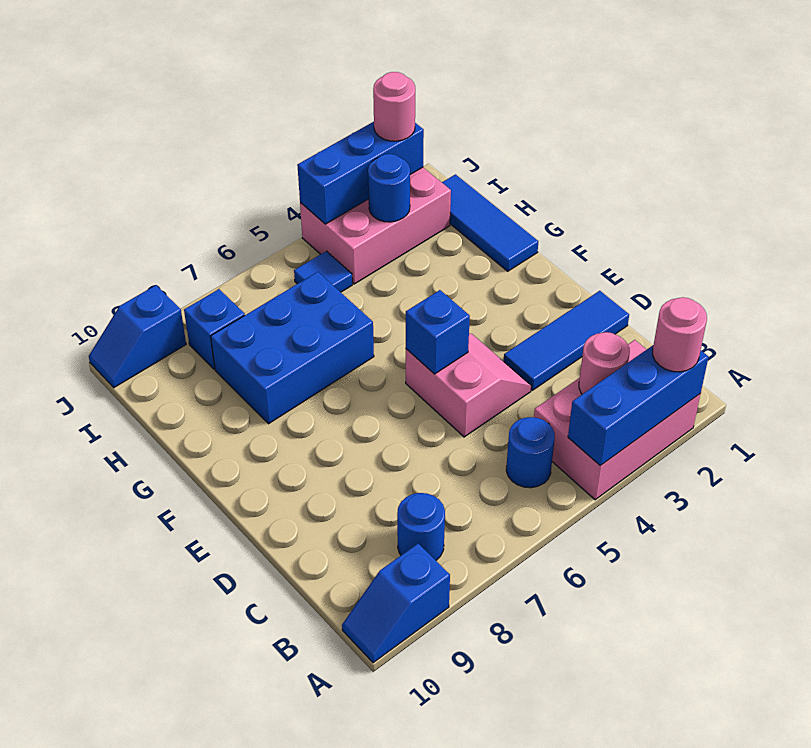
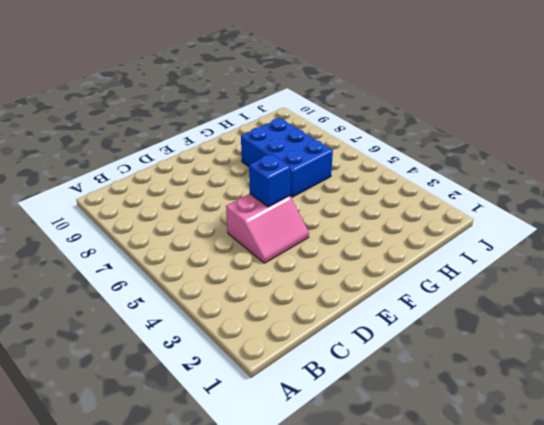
none -> pink brick A2:B4 level 1
none -> blue slope A9:A10 level 1 top 9
none -> blue round brick B5 level 1

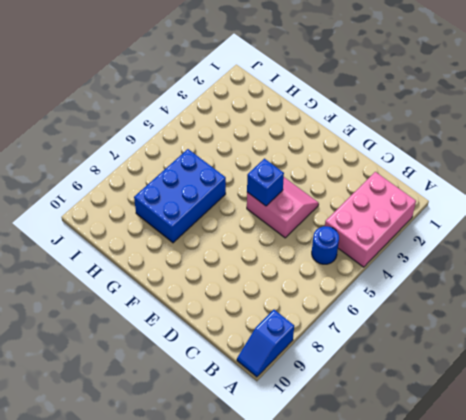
none -> blue round brick B8 level 1
none -> blue tile D1:D3 level 1
none -> blue tile G1:I1 level 1

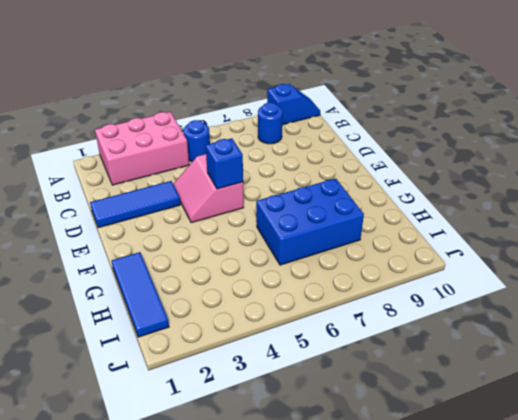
none -> pink brick I2:J4 level 1
none -> blue tile I5 level 1
none -> blue brick I8 level 1

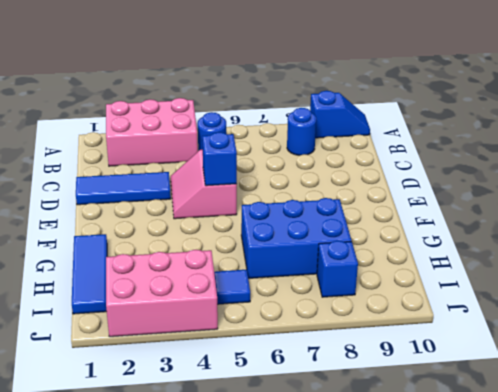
none -> blue slope J9:J10 level 1 top 9
none -> blue brick A2:A4 level 2
none -> pink round brick B3 level 2

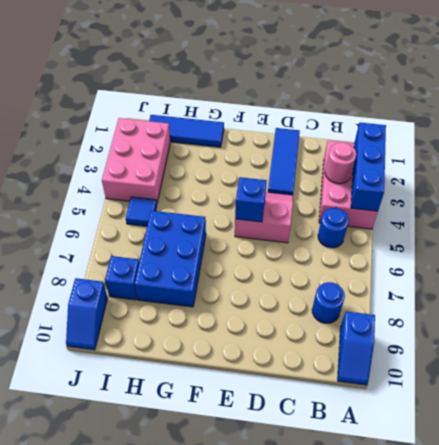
none -> blue round brick I3 level 2
none -> blue brick J2:J4 level 2
none -> pink round brick A2 level 3

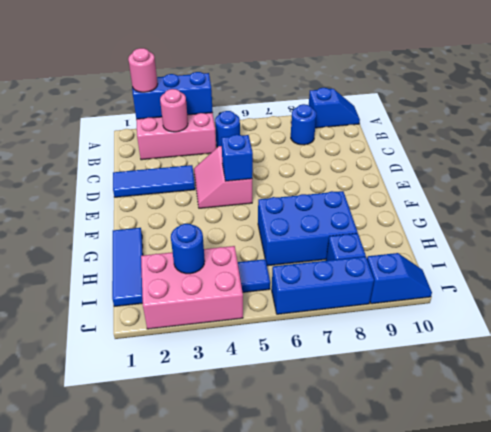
blue brick J6:J8 level 1 -> blue brick J2:J4 level 2
none -> pink round brick J2 level 3

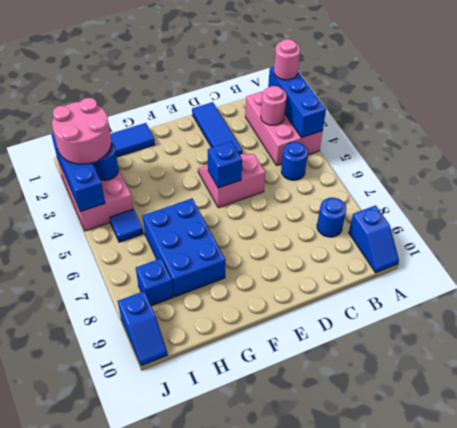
pink round brick I2:J3 level 3 -> pink round brick J2 level 3

